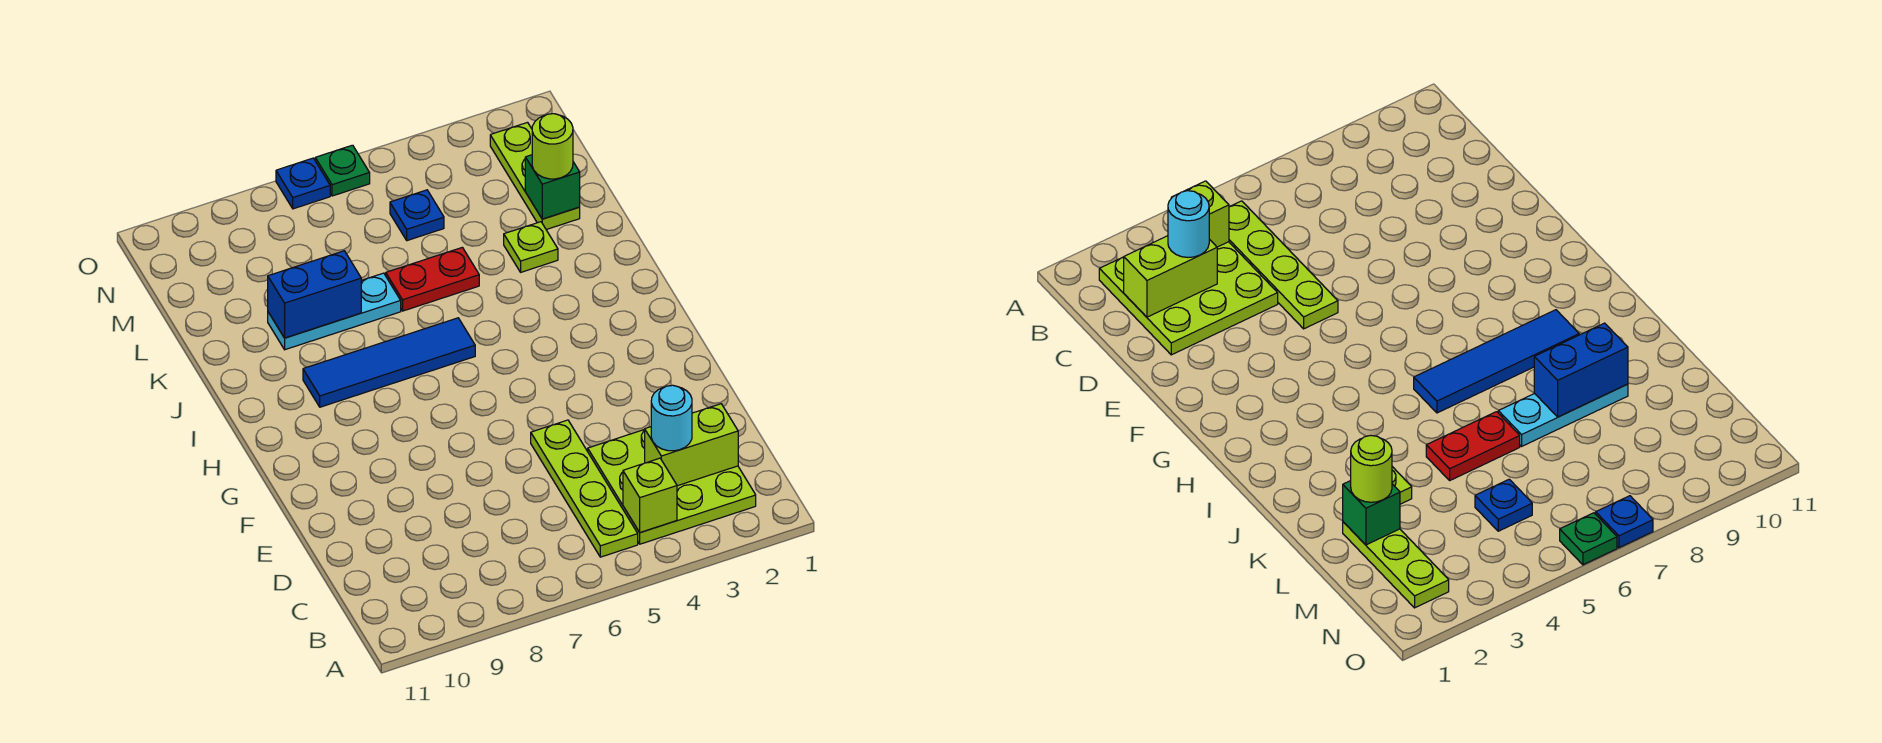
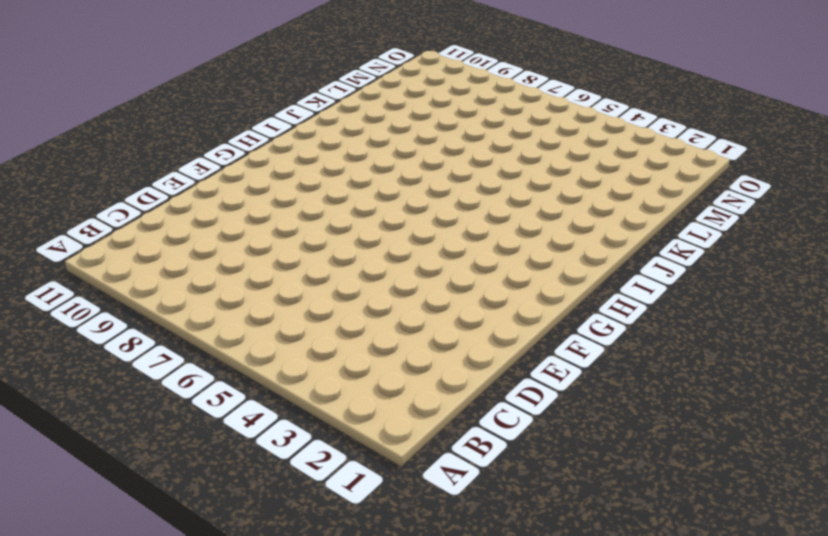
none -> lime plate B2:D4 level 1
none -> lime plate B5:E5 level 1
none -> blue tile I6:I9 level 1

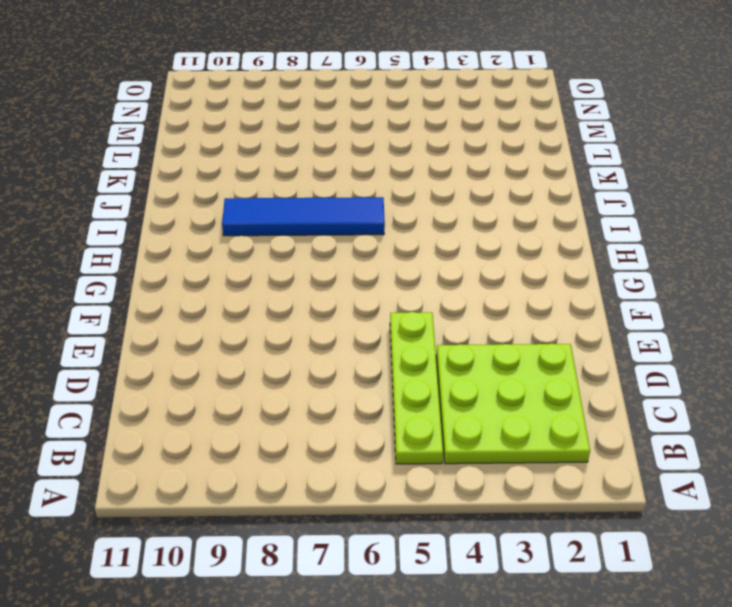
none -> lime plate K3 level 1
none -> red plate K5:K6 level 1
none -> cyan plate K7:K9 level 1

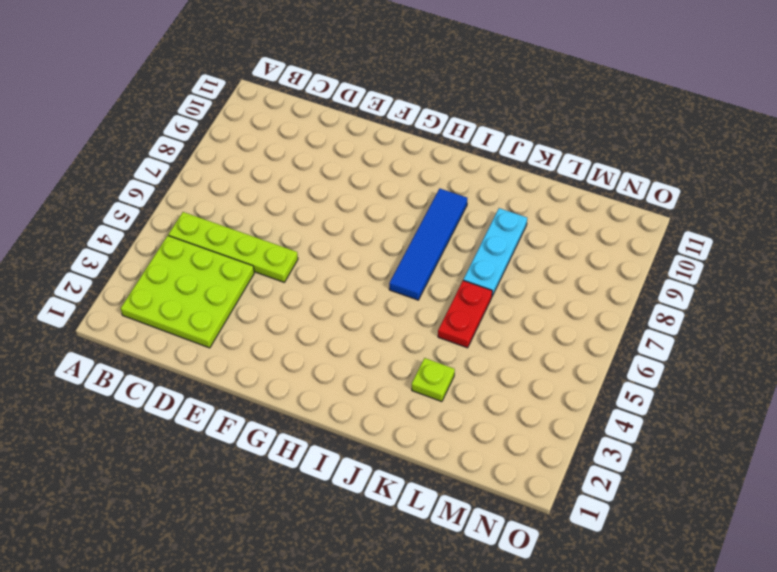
none -> lime plate L2:N2 level 1
none -> blue plate M5 level 1
none -> green plate O6 level 1

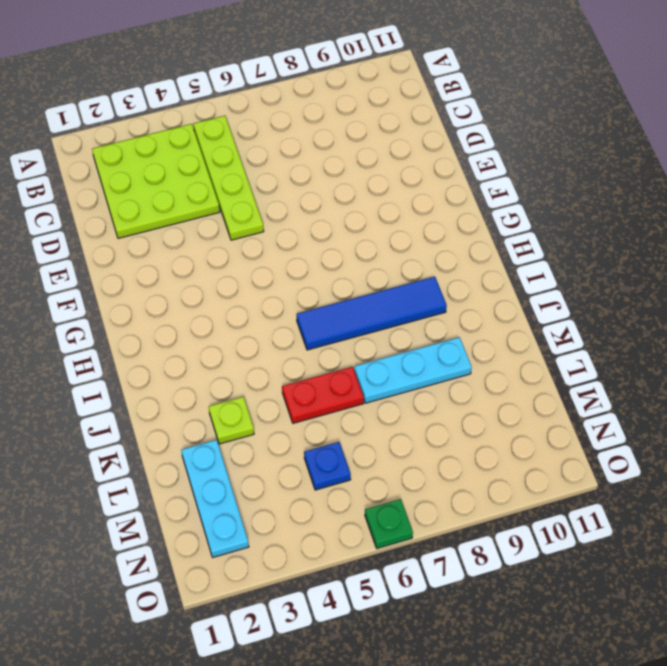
cyan plate L2:N2 level 1 -> lime plate L2:N2 level 1
none -> blue plate O7 level 1
none -> lime brick B4 level 2
none -> lime brick C2:C3 level 2

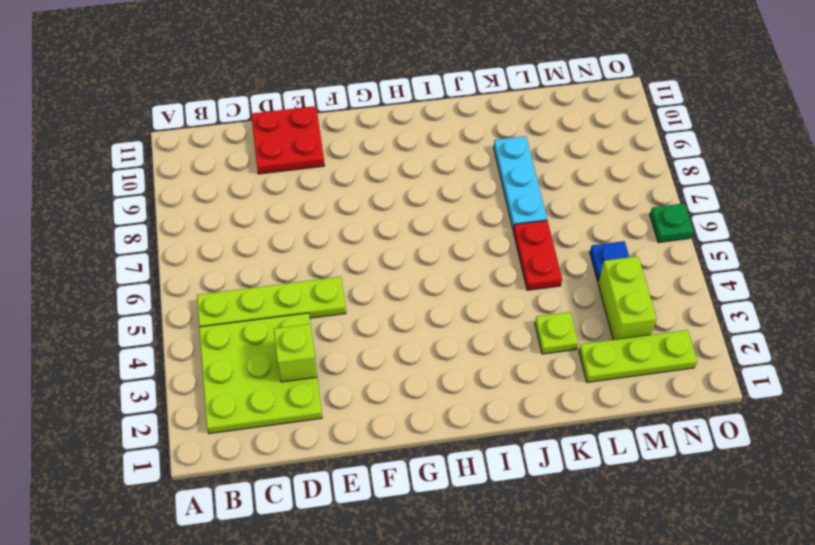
lime brick D3 level 2 -> lime brick B4 level 2
red plate D10:E11 level 1 -> none
lime brick M3:M4 level 1 -> lime brick C2:C3 level 2
none -> blue tile I6:I9 level 1
none -> blue plate O7 level 1
none -> blue brick K8:K9 level 2

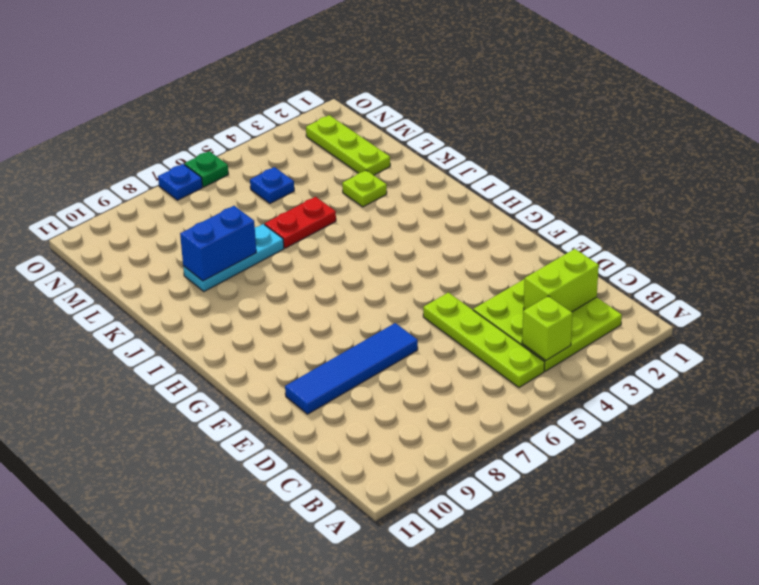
blue tile E7:E10 level 1 -> blue tile I6:I9 level 1
none -> green brick L2 level 2
none -> cyan round brick C3 level 3
none -> lime round brick L2 level 3

